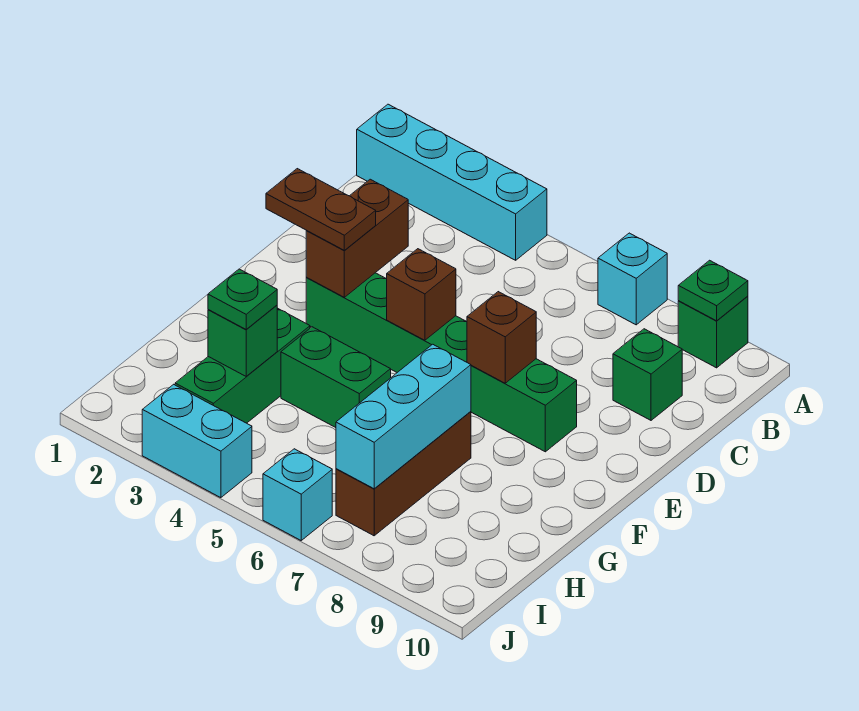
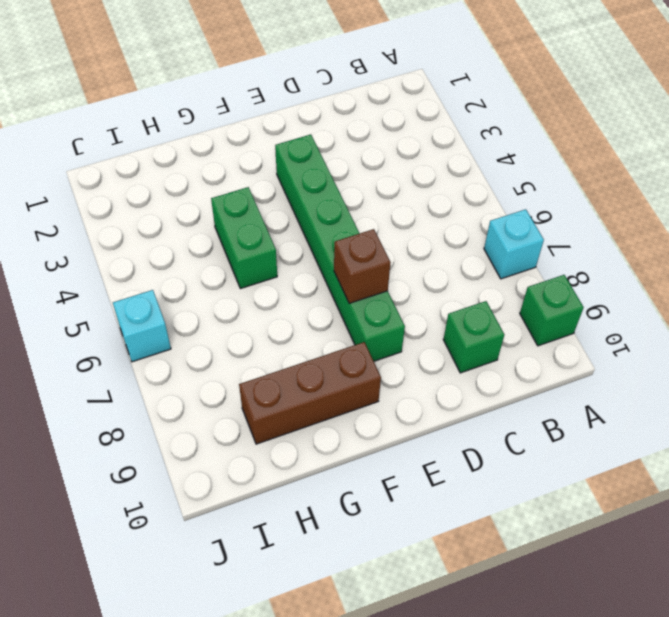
brown brick F9:H9 level 1 -> brown brick G7:I7 level 1
none -> cyan brick A1:A4 level 1
none -> green brick G3:I3 level 1
none -> cyan brick J3:J4 level 1

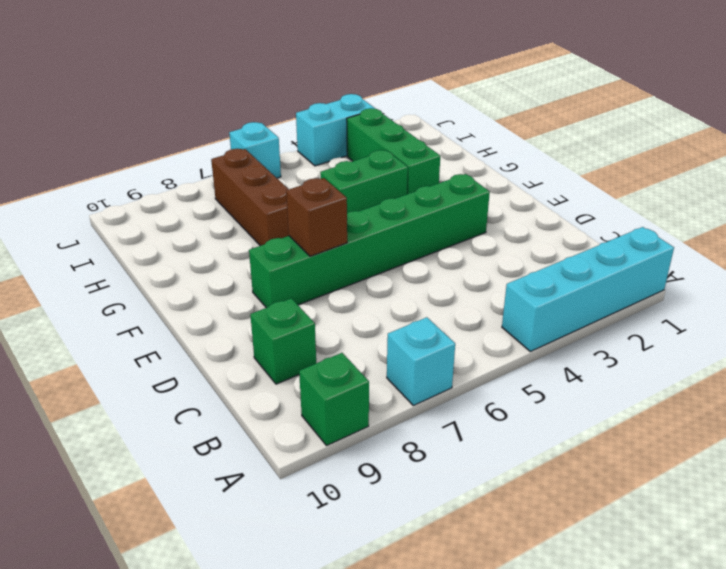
none -> green plate A9 level 2
none -> brown brick D3:E3 level 2
none -> brown brick E5 level 2

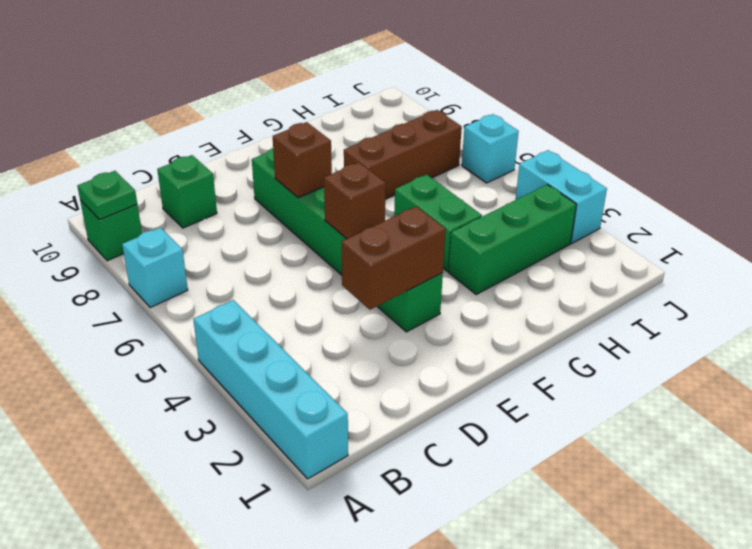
none -> cyan brick G7:I7 level 2
none -> green brick H3 level 2
none -> brown plate E2:E3 level 3

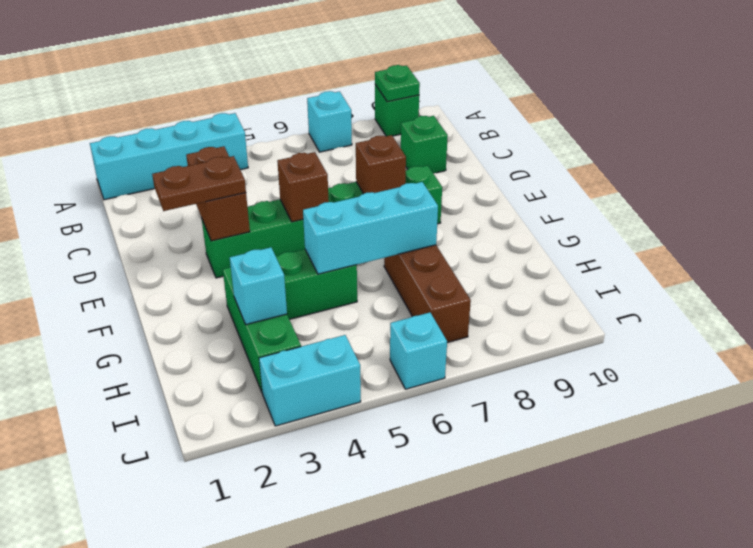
cyan brick G5:G7 level 2 -> cyan brick G7:I7 level 2
cyan brick H3 level 2 -> green brick H3 level 2
none -> green plate H3 level 3

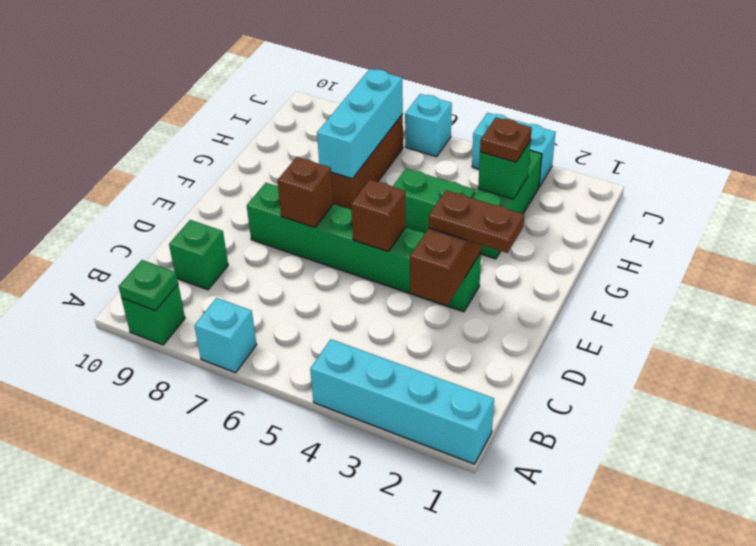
brown plate H3 level 3 -> green plate H3 level 3

